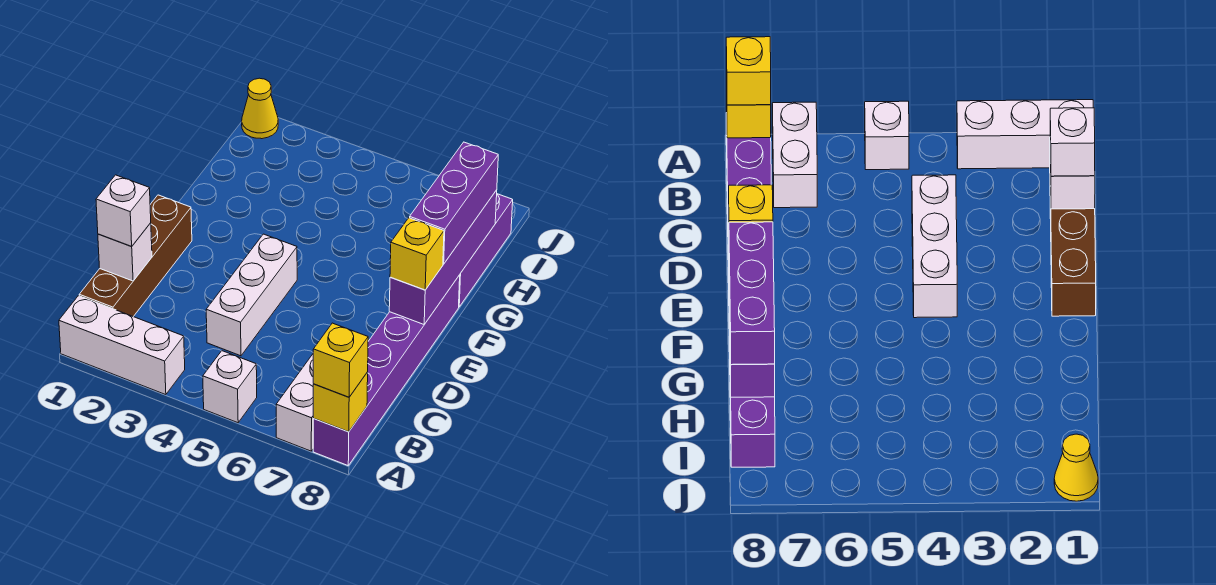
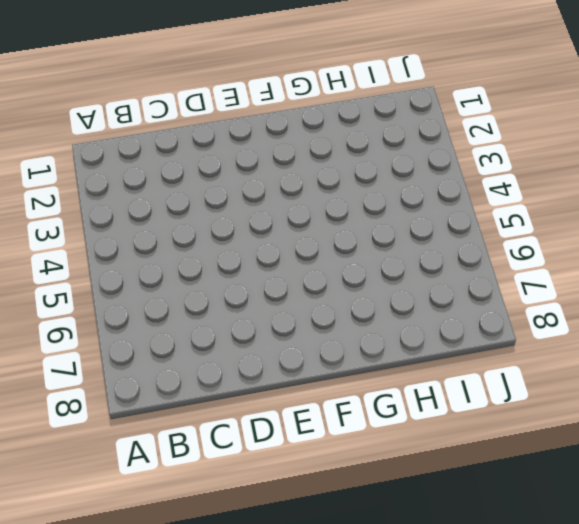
none -> white brick A1:A3 level 1
none -> white brick A5 level 1
none -> white brick A7:B7 level 1

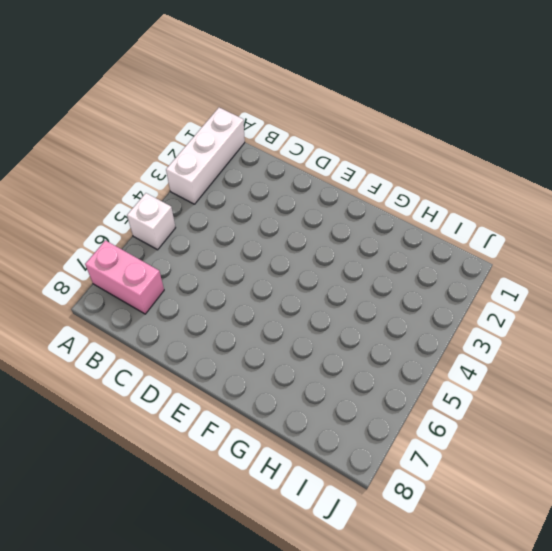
pink brick A7:B7 level 1 -> white brick A7:B7 level 1
none -> purple brick A8:F8 level 1
none -> brown brick B1:E1 level 1
none -> white brick C4:E4 level 1

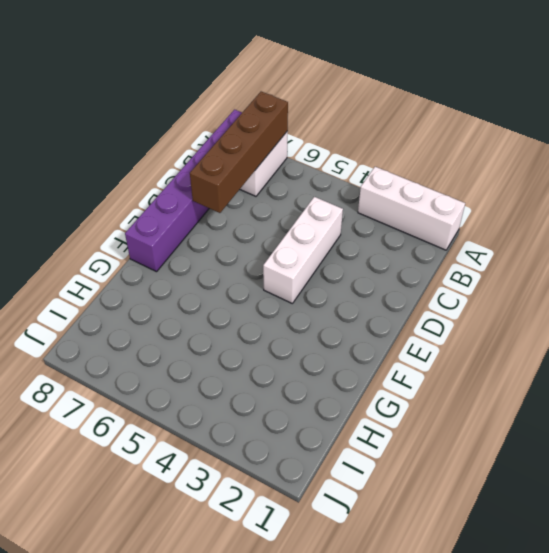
brown brick A7:D7 level 2 -> brown brick B1:E1 level 1
none -> white brick A5 level 1
none -> purple brick G8:I8 level 1
none -> yellow cone J1 level 1

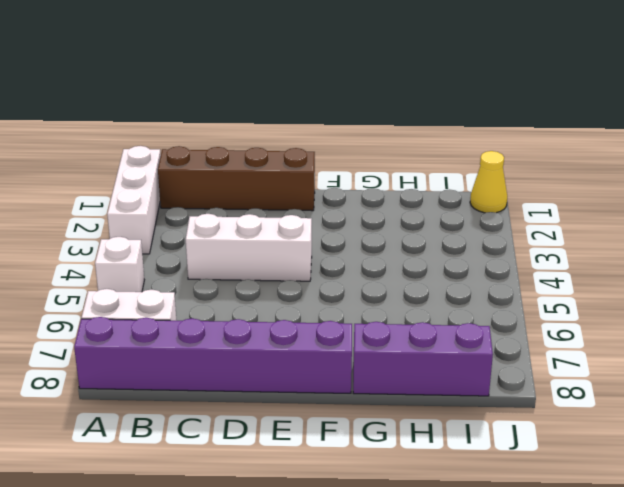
none -> yellow brick A8 level 2
none -> white brick C1 level 2
none -> purple brick E8:H8 level 2

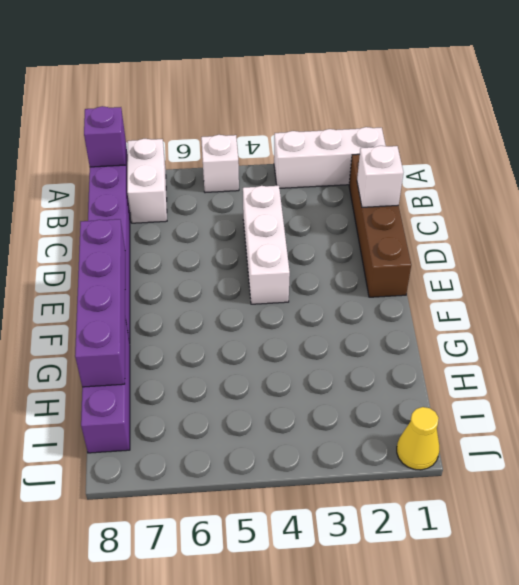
purple brick A8 level 2 -> yellow brick A8 level 2
none -> yellow brick A8 level 3
none -> white brick C1 level 3
none -> yellow brick E8 level 3

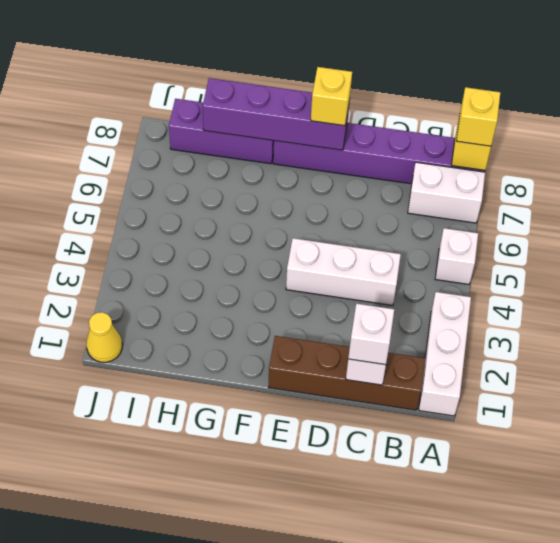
none -> purple brick F8:H8 level 3

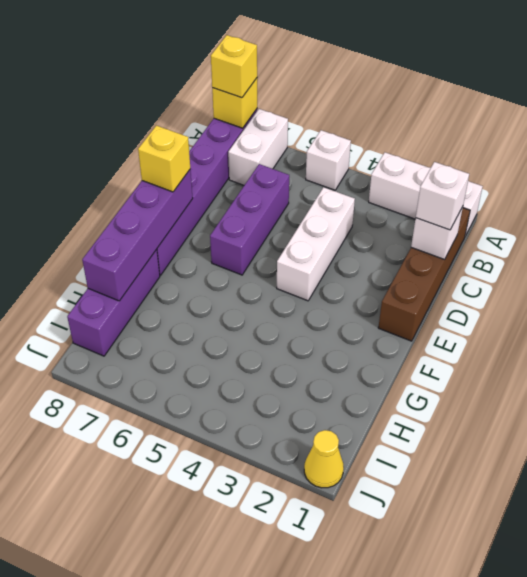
purple brick C6:E6 level 1 -> purple brick F8:H8 level 3

